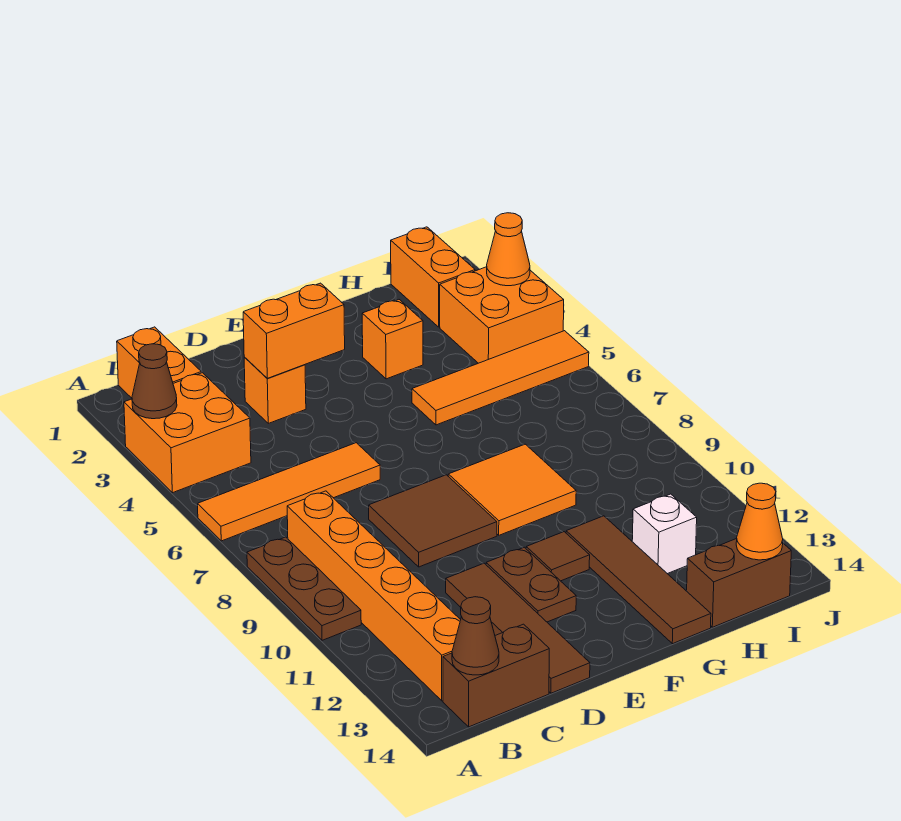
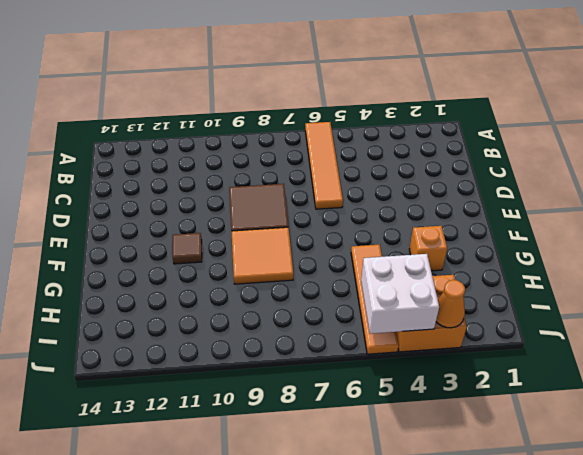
white brick I4:J5 level 2 -> none
none -> orange brick A3:B4 level 1
none -> brown plate A8:A10 level 1
none -> orange brick B1:B2 level 1

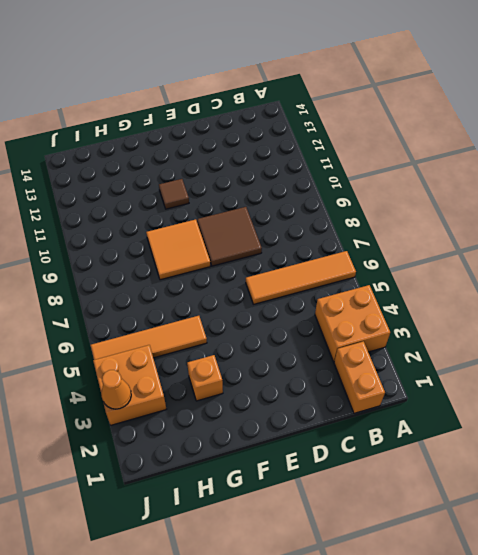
none -> brown plate A8:A10 level 1
none -> orange brick B8:B13 level 1
none -> brown brick B14:C14 level 1

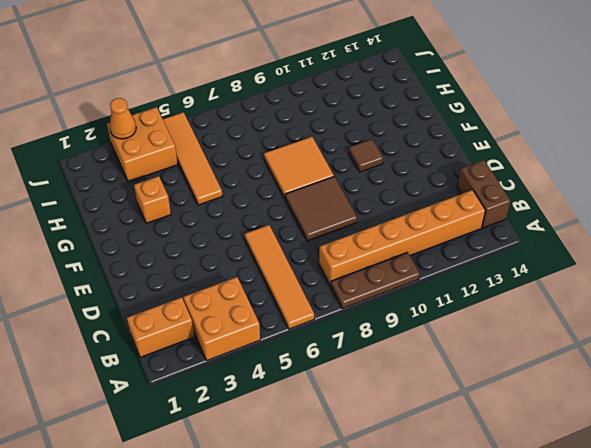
none -> orange brick D3 level 1
none -> brown tile D11:D14 level 1
none -> brown plate E11:E12 level 1

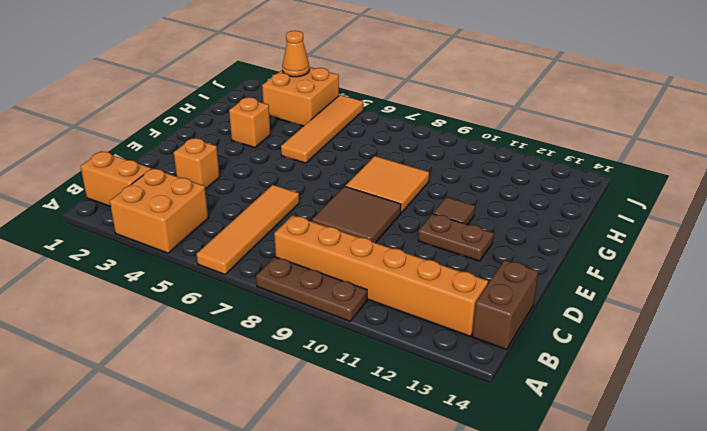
none -> brown tile D11:D14 level 1
none -> brown tile G11:G14 level 1
none -> white brick H12 level 1

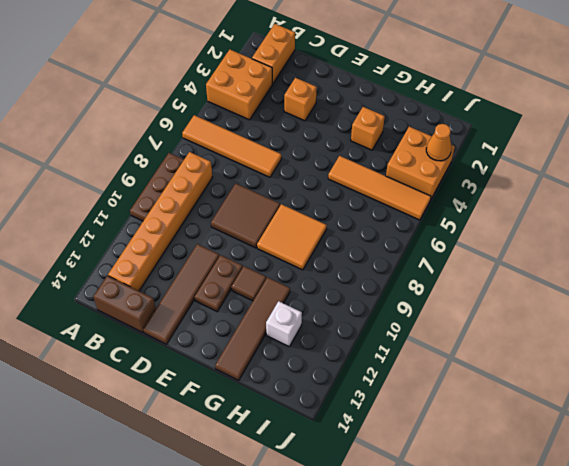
none -> brown brick H14:I14 level 1
none -> orange brick I1:I2 level 1
none -> brown cone A3 level 2

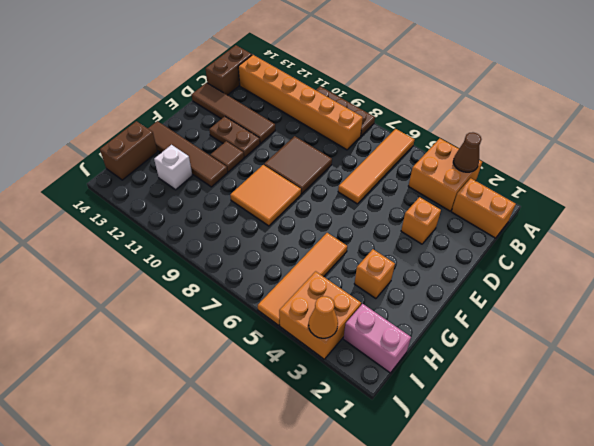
pink brick I1:I2 level 1 -> orange brick I1:I2 level 1
none -> brown cone B14 level 2
none -> orange brick D3:E3 level 2
none -> orange cone I14 level 2

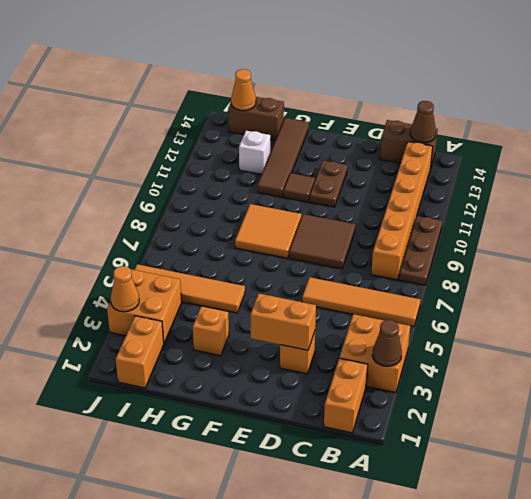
none -> brown tile D11:D14 level 1

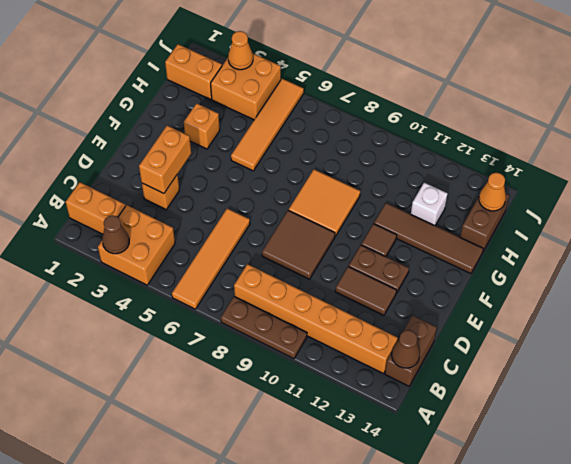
brown tile D11:D12 level 1 -> brown tile D11:D14 level 1

